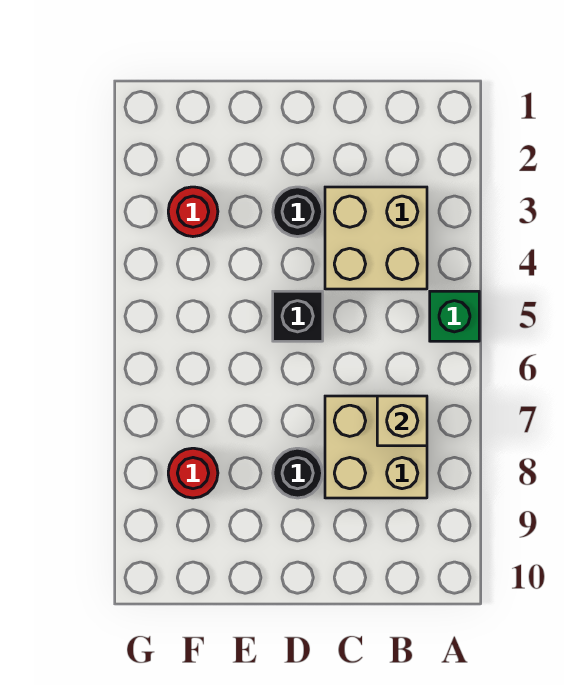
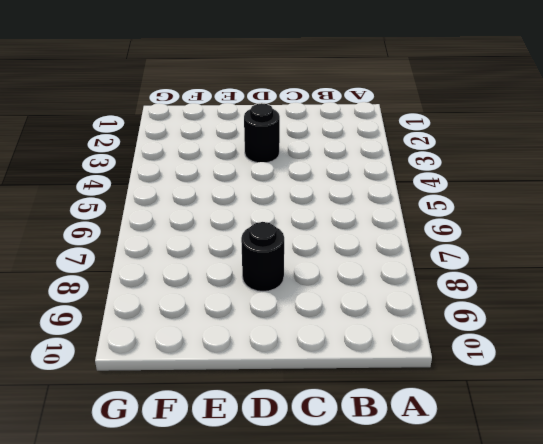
none -> green brick A5 level 1
none -> tan brick B3:C4 level 1

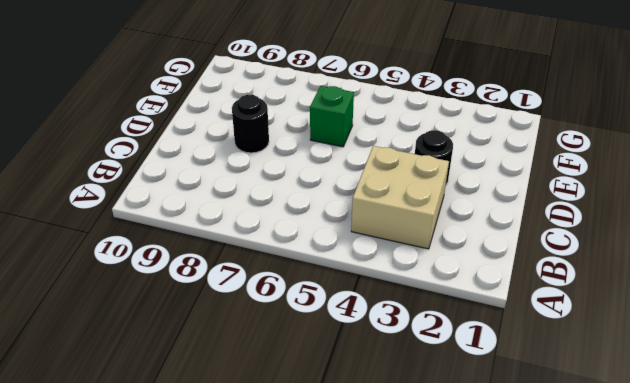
green brick E6 level 1 -> green brick A5 level 1
none -> tan brick B7:C8 level 1
none -> black brick D5 level 1

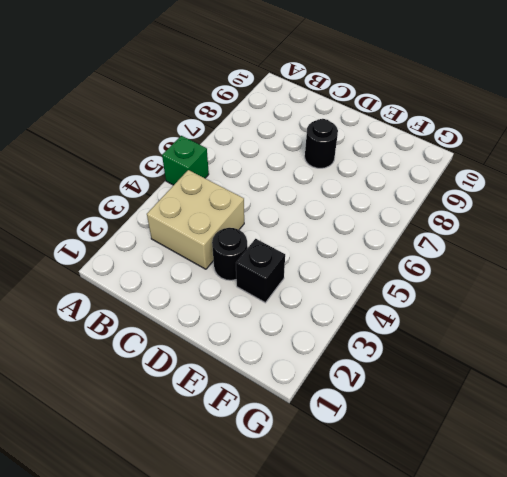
black brick E3 level 1 -> black brick D5 level 1
none -> tan brick B7:C8 level 1
none -> red round brick F3 level 1

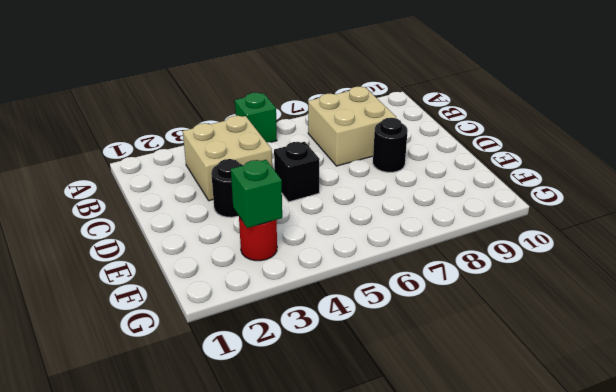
green brick F3 level 2 -> none
none -> red round brick F8 level 1
none -> tan brick B7 level 2

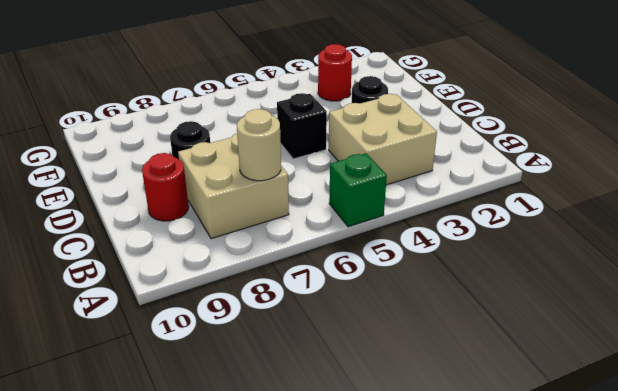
tan round brick B7 level 2 -> tan brick B7 level 2
red round brick C9 level 1 -> red round brick F8 level 1

